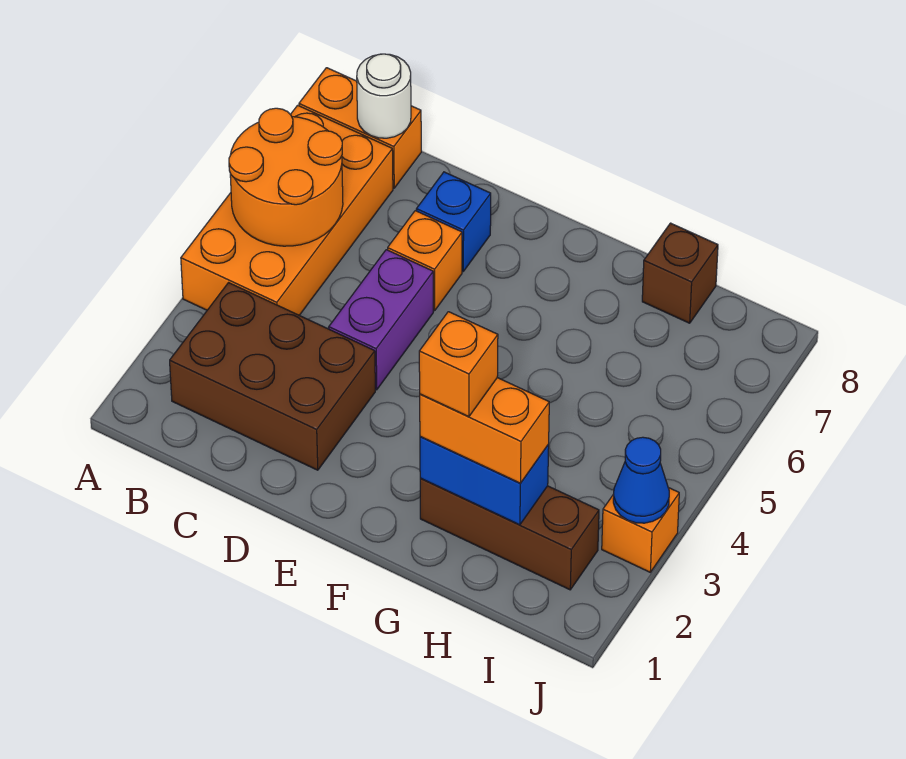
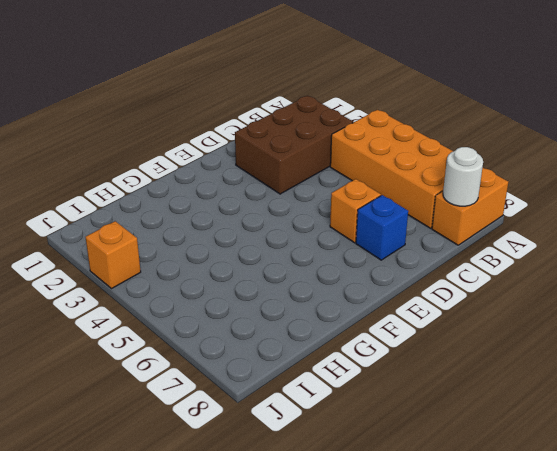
none -> purple brick D4:D5 level 1
none -> brown brick G2:I2 level 1
none -> brown brick H8 level 1

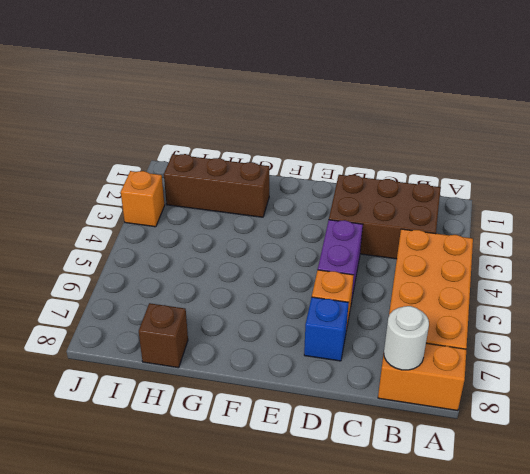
none -> orange round brick A5:B6 level 2
none -> blue brick G2:H2 level 2
none -> blue cone J3 level 2

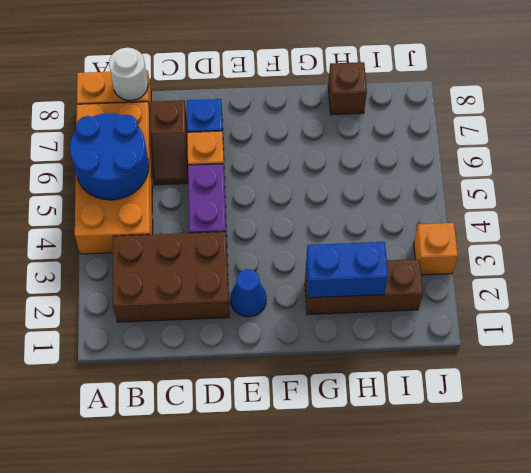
blue round brick A5:B6 level 2 -> orange round brick A5:B6 level 2
brown slope C6:C7 level 1 top 7 -> none
blue cone E2 level 1 -> blue cone J3 level 2
none -> orange brick G2:H2 level 3
none -> orange brick G2 level 4

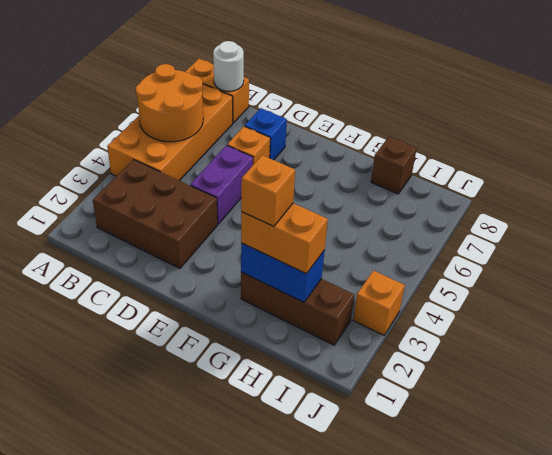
none -> blue cone J3 level 2

